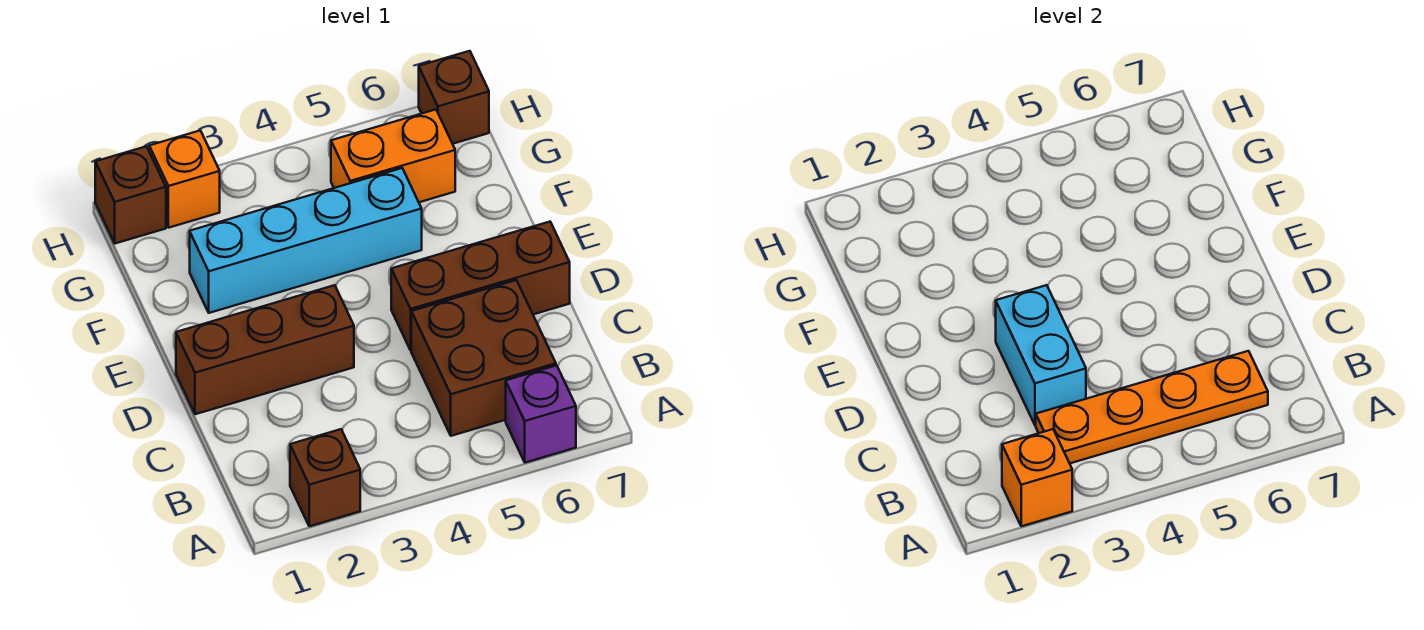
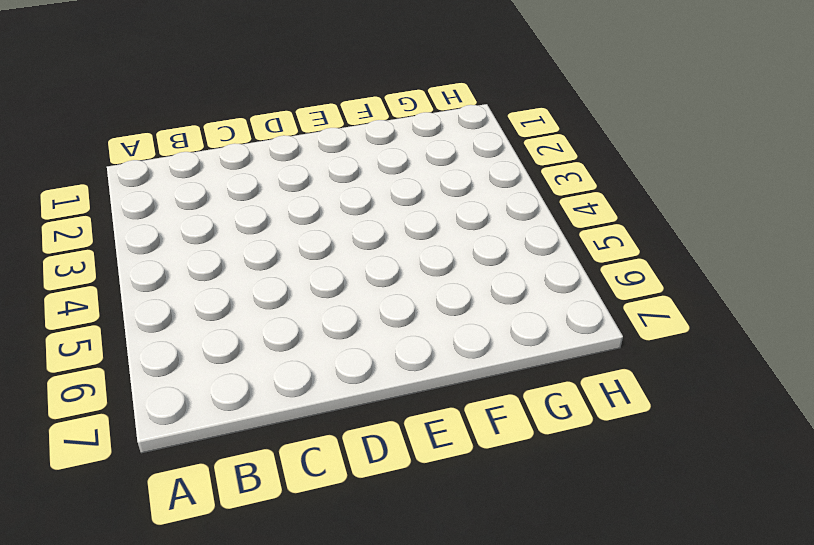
none -> brown brick A2 level 1
none -> purple brick A6 level 1
none -> brown brick B5:C6 level 1

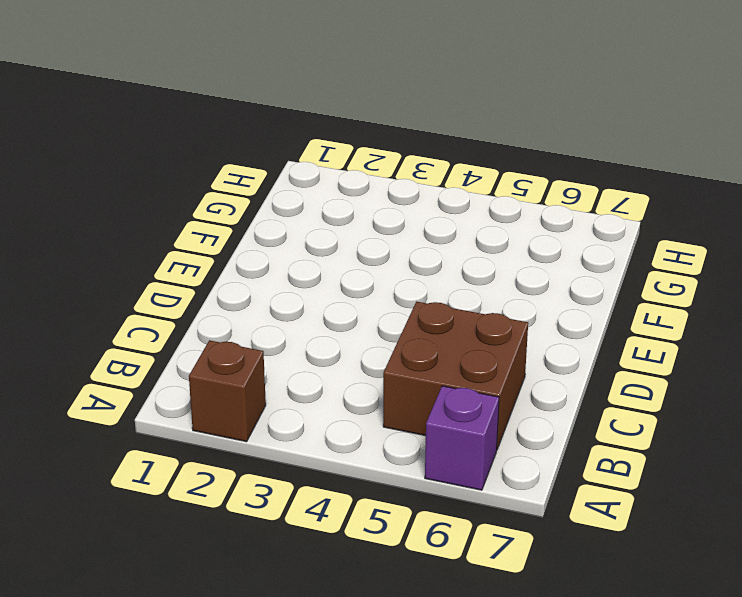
none -> brown brick D1:D3 level 1
none -> brown brick D5:D7 level 1
none -> cyan brick F2:F5 level 1

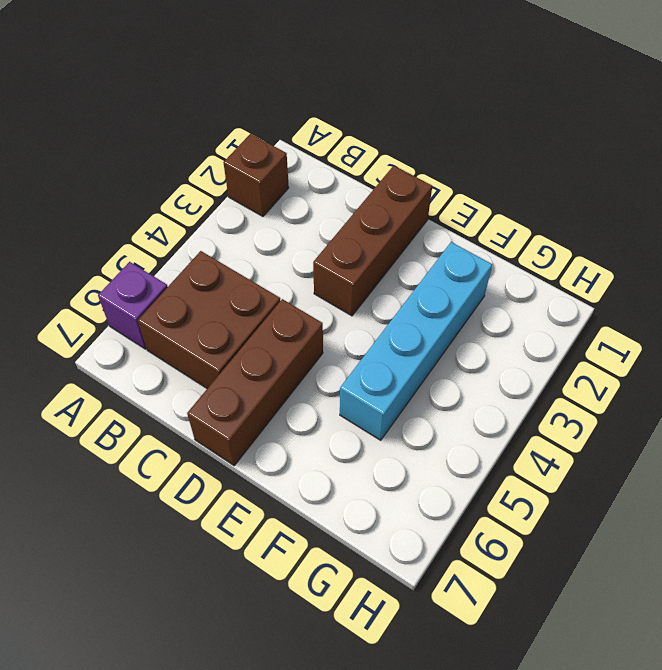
none -> orange brick G5:G6 level 1
none -> brown brick H1 level 1
none -> orange brick H2 level 1

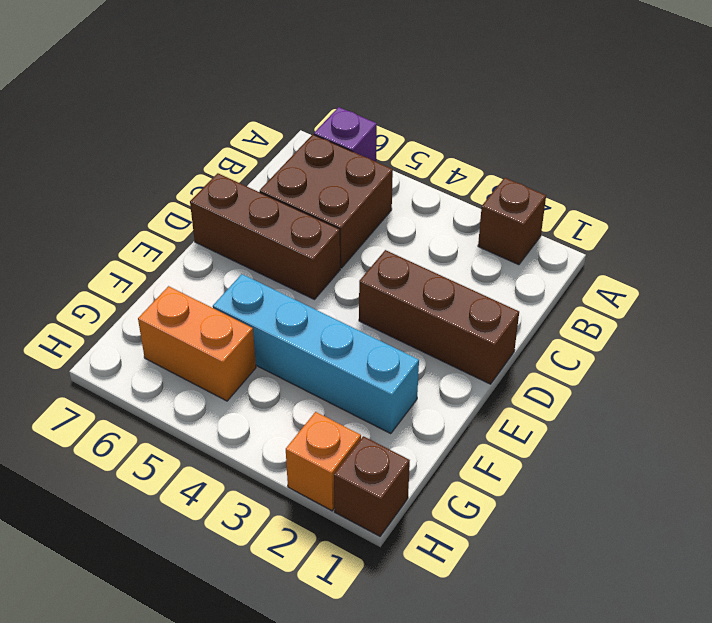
none -> brown brick H7 level 1
none -> orange brick A2 level 2
none -> orange plate B3:B6 level 2

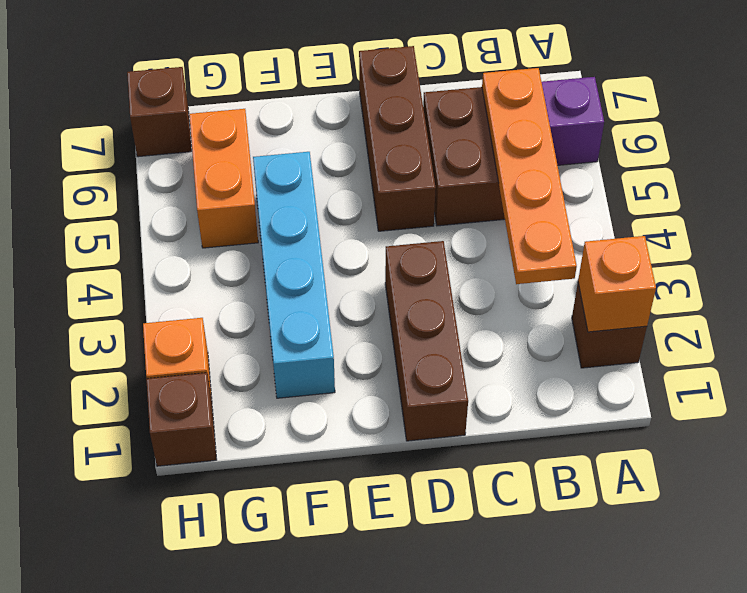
none -> cyan brick C3:D3 level 2

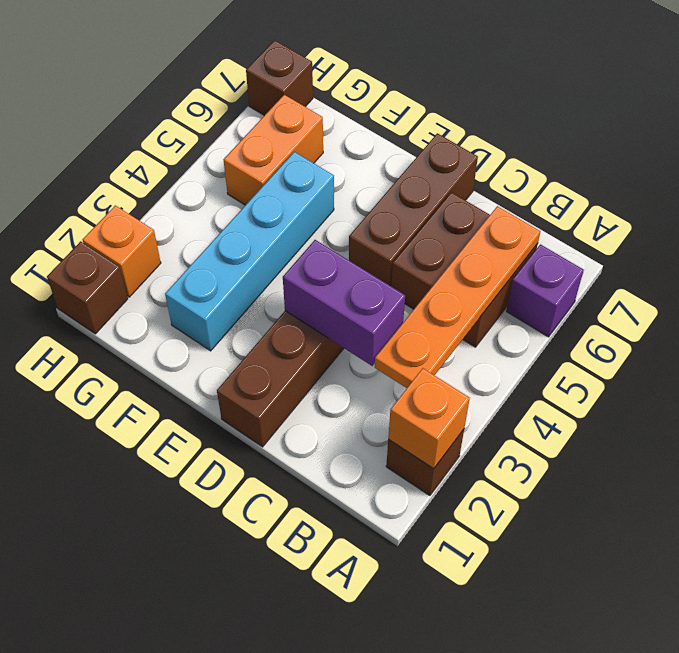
purple brick C3:D3 level 2 -> cyan brick C3:D3 level 2

